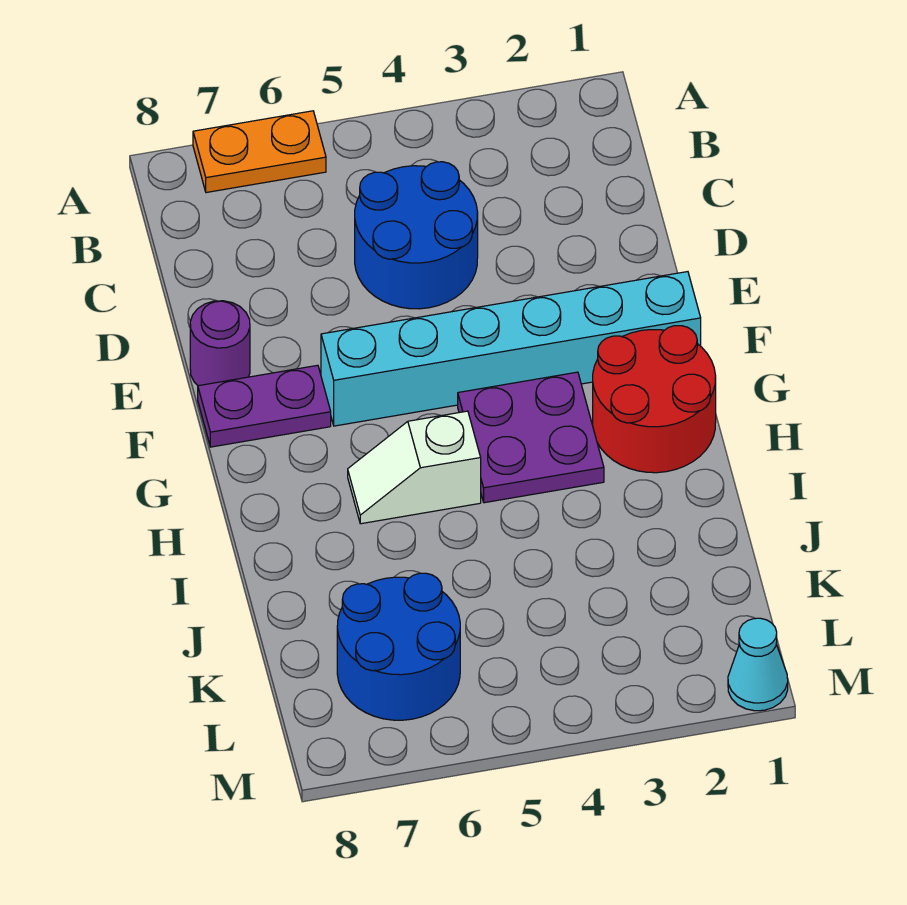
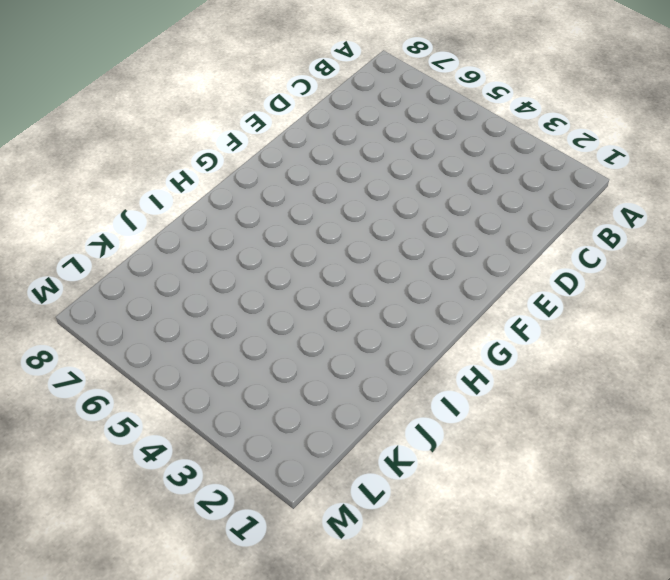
none -> orange plate A6:A7 level 1
none -> blue round brick C4:D5 level 1

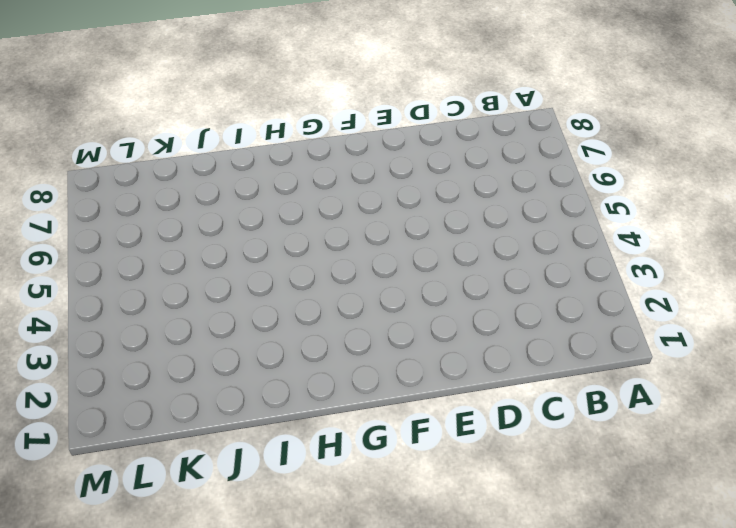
none -> orange plate A6:A7 level 1
none -> blue round brick C4:D5 level 1

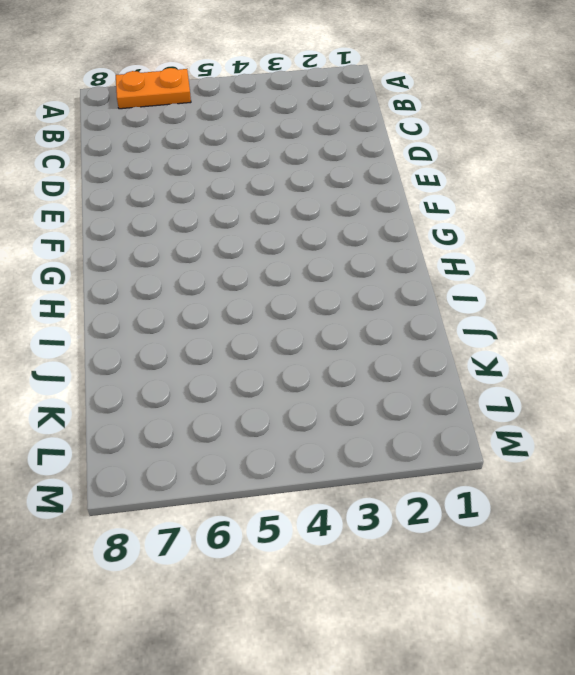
none -> blue round brick C4:D5 level 1
none -> purple round brick E8 level 1

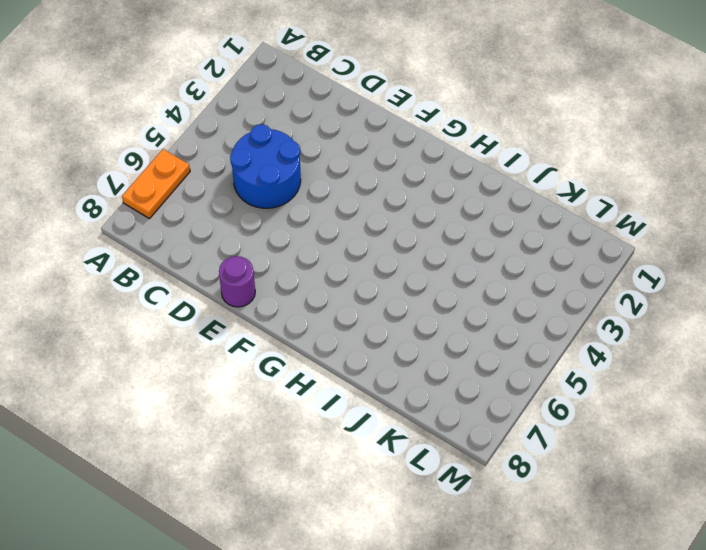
none -> cyan brick F1:F6 level 1
none -> purple plate F7:F8 level 1

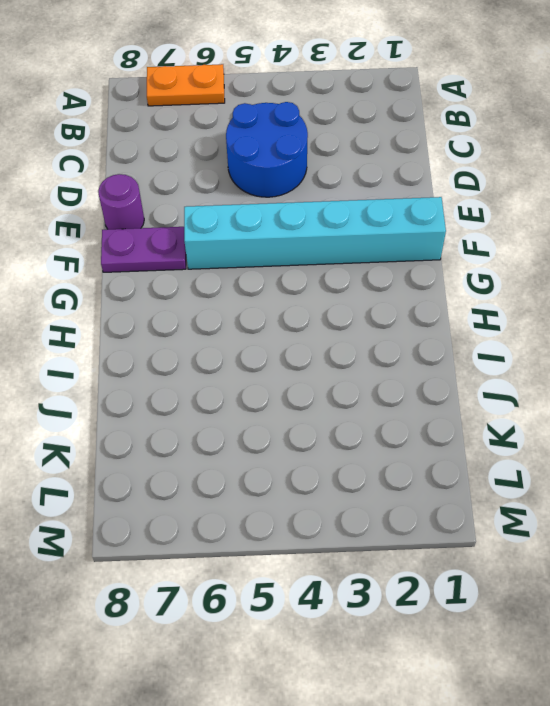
none -> red round brick G1:H2 level 1
none -> purple plate G3:H4 level 1

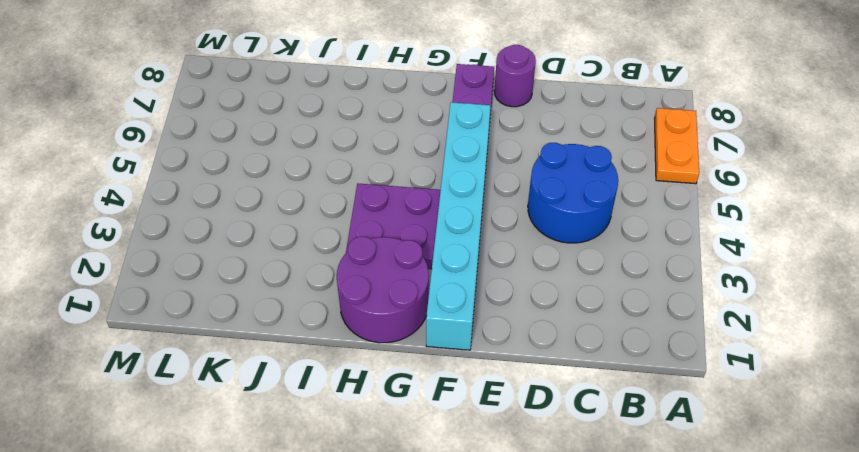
purple round brick G1:H2 level 1 -> red round brick G1:H2 level 1
none -> white slope H5:H6 level 1 top 5
none -> blue round brick K6:L7 level 1

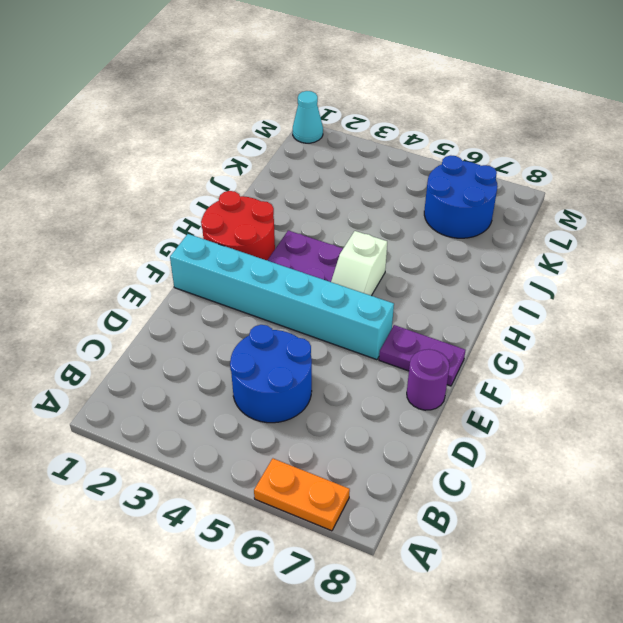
white slope G5:H5 level 1 top H -> white slope H5:H6 level 1 top 5

